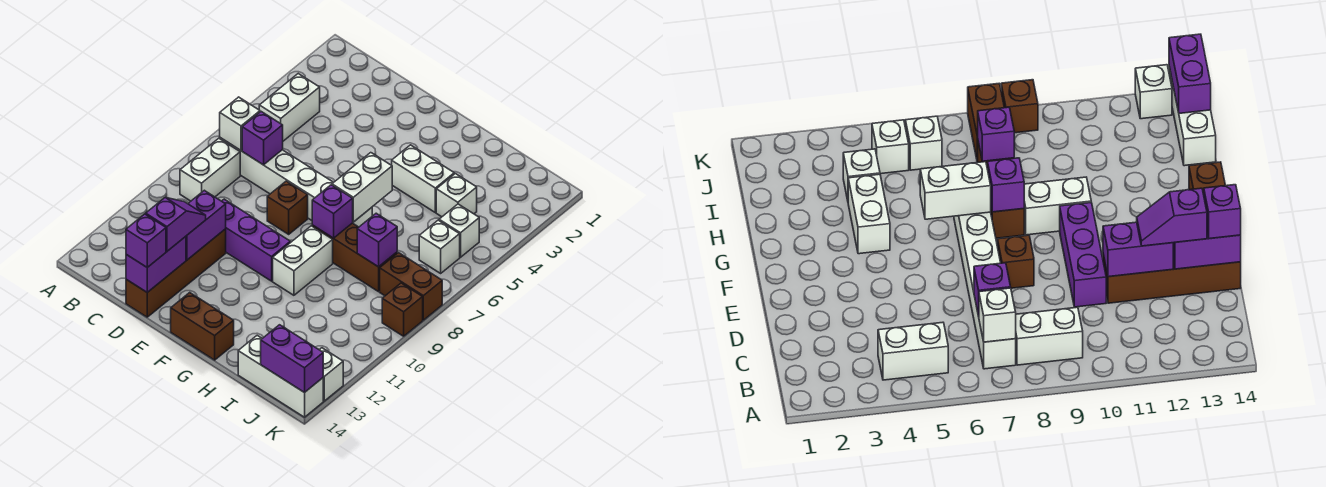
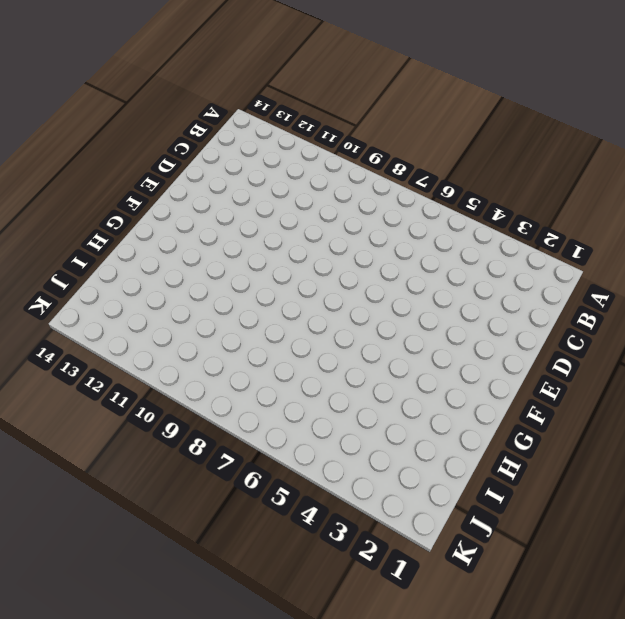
none -> white brick B4:B5 level 1
none -> white brick B7:G7 level 1
none -> white brick B8:B9 level 1

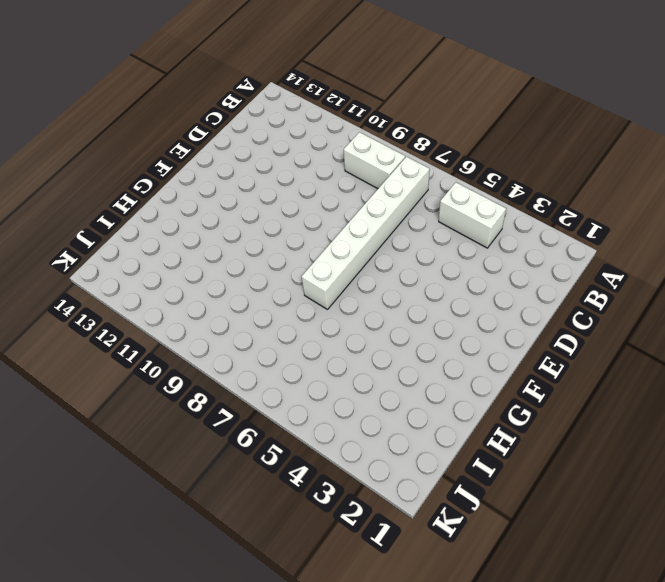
none -> purple brick D10:F10 level 1
none -> brown brick D11:D14 level 1
none -> brown brick E8 level 1

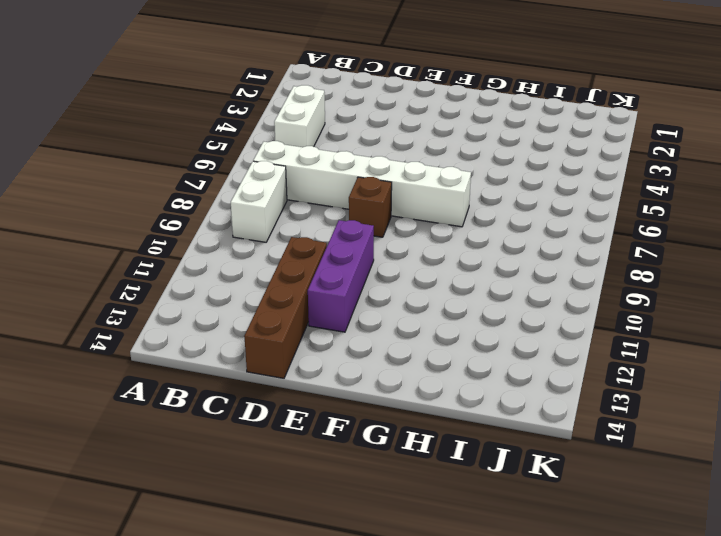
purple brick E10:E12 level 1 -> purple brick D10:F10 level 1
none -> brown brick F14:G14 level 1
none -> white brick G4:H4 level 1
none -> brown brick G8:I8 level 1

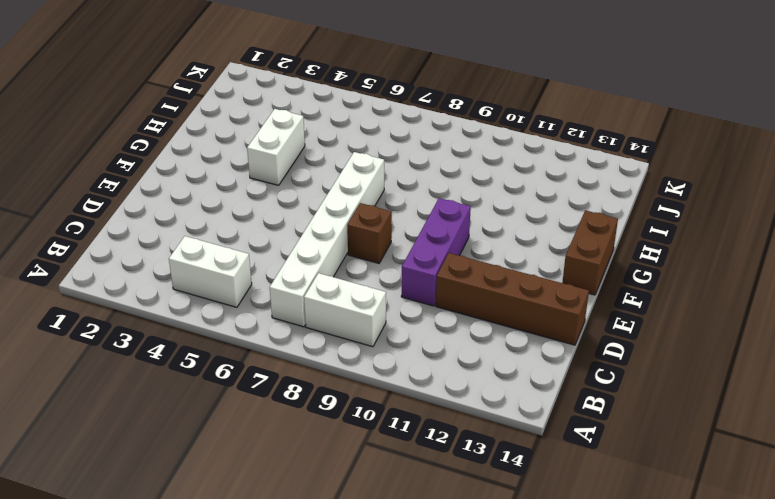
none -> brown brick G8:I8 level 1
none -> white brick G9:G10 level 1
none -> white brick I4 level 1

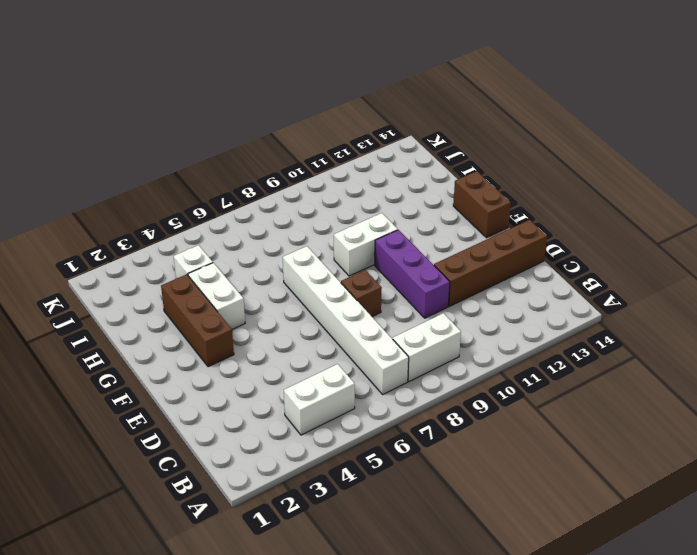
brown brick F3:H3 level 1 -> brown brick G8:I8 level 1
none -> white brick I14:K14 level 1
none -> white brick J5 level 1
none -> white brick J6 level 1

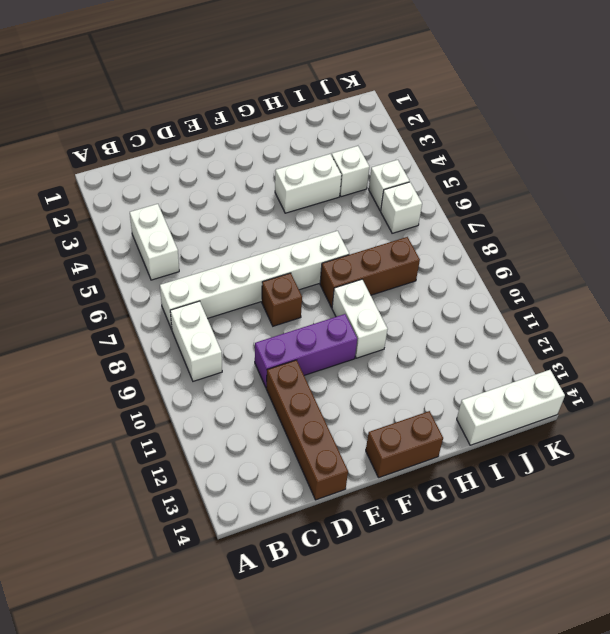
none -> brown brick J8:K8 level 1
none -> brown brick K9 level 1
none -> white brick K13 level 1

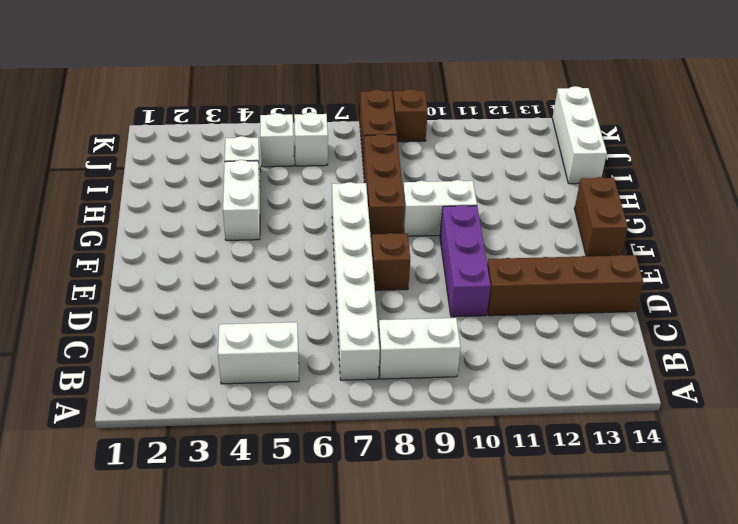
none -> white brick K13 level 1
none -> white brick B7 level 2
none -> purple brick C7 level 2

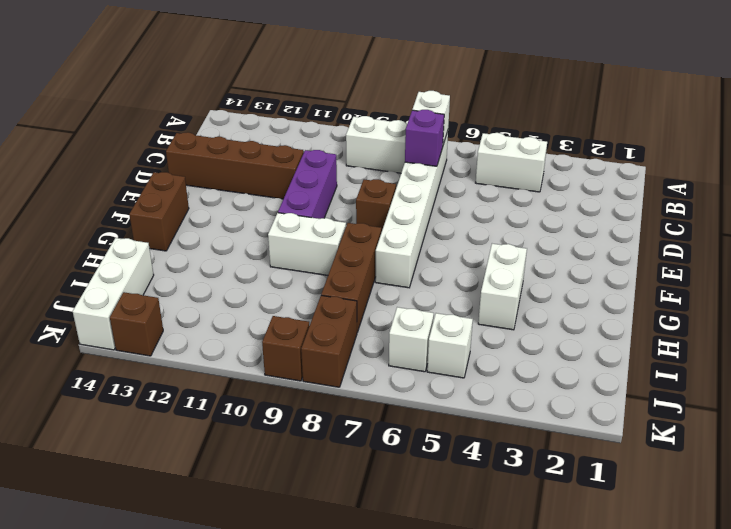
brown brick K13 level 1 -> white brick K13 level 1
none -> white brick I4 level 1
none -> purple brick D11:D12 level 2
none -> purple brick D13:D14 level 2

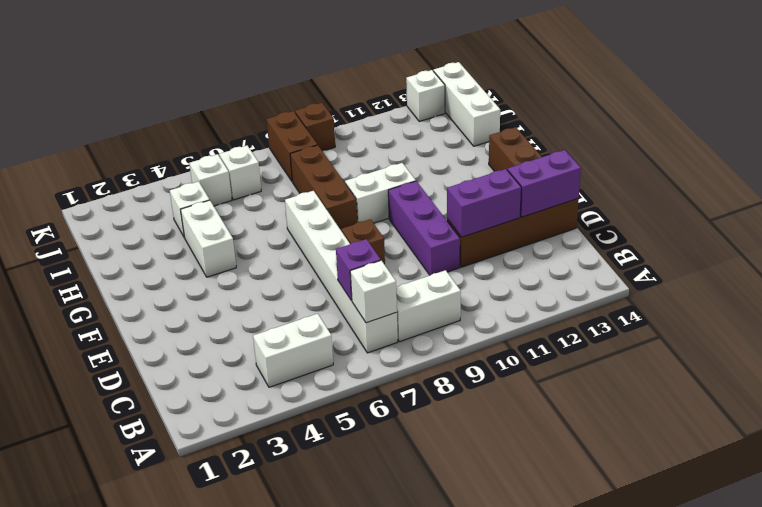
none -> white brick G6:G7 level 2
none -> purple brick G8 level 2
none -> purple brick I8 level 2

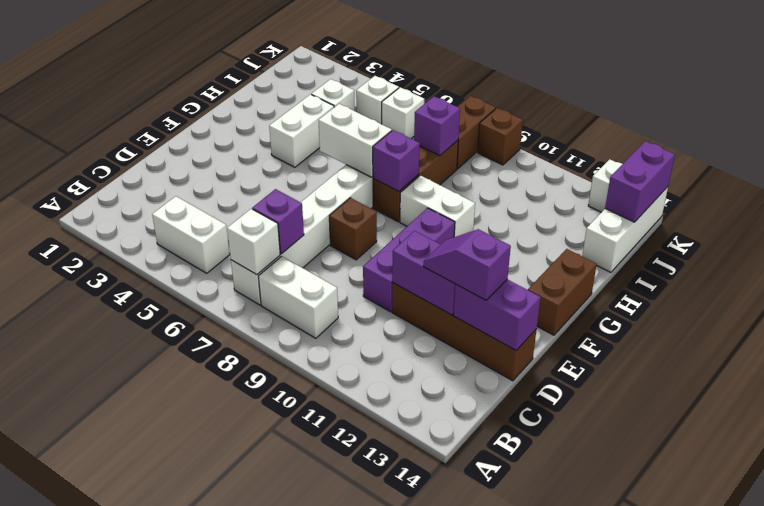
none -> purple brick D14 level 3

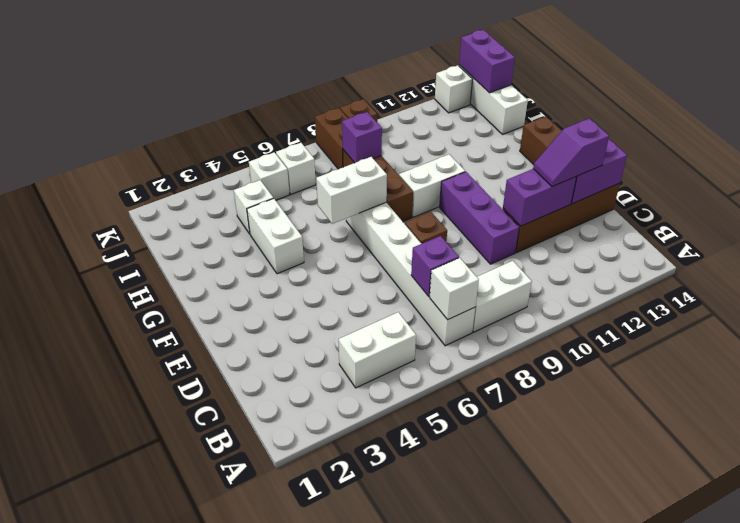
none -> purple brick G8 level 2
none -> purple brick D14 level 3

